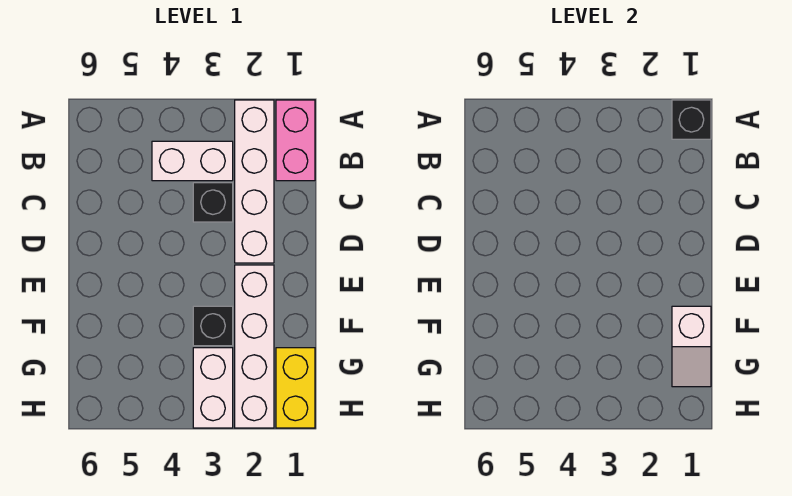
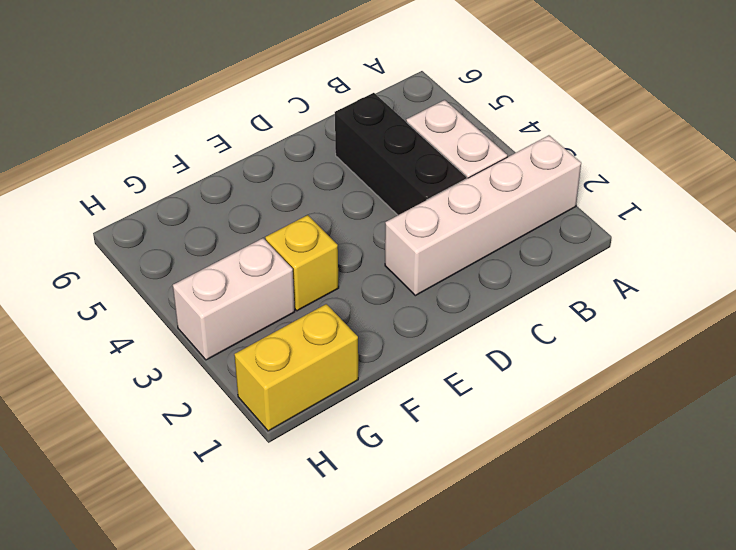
black brick C3:C5 level 1 -> black brick C3 level 1
yellow brick F3 level 1 -> black brick F3 level 1
none -> pink brick A1:B1 level 1
none -> white brick E2:H2 level 1

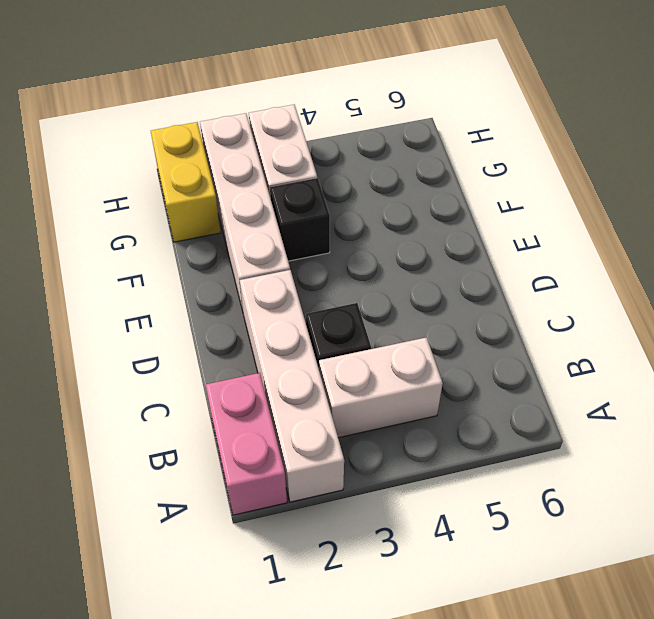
none -> black brick A1 level 2
none -> white slope F1:G1 level 2 top F

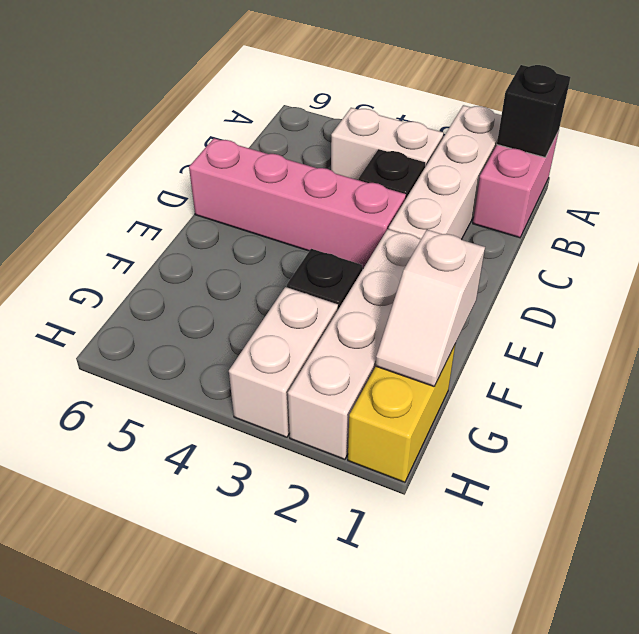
pink brick D3:D6 level 1 -> none

